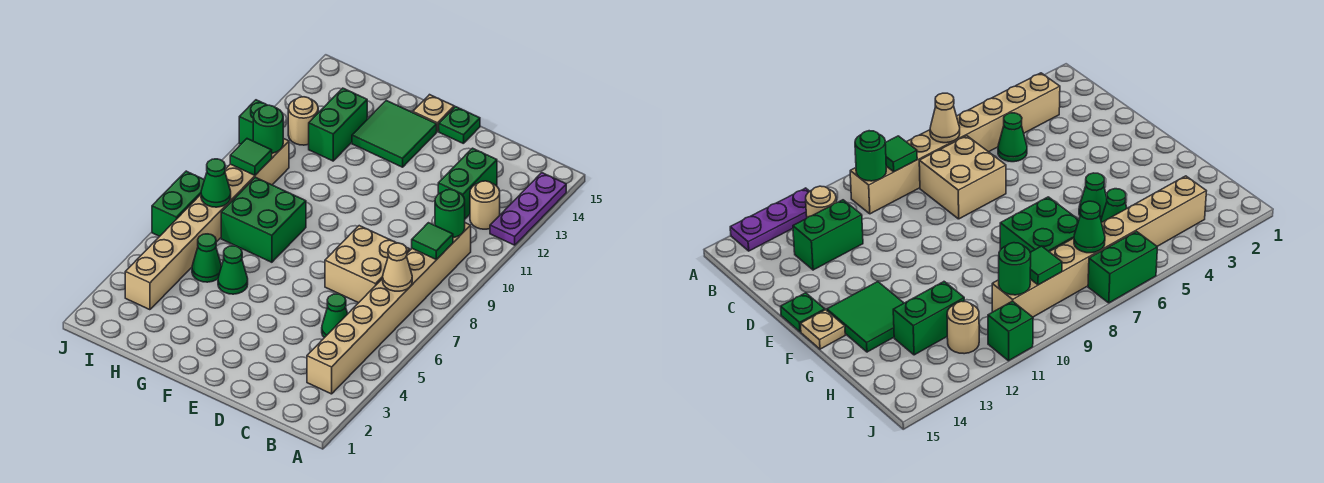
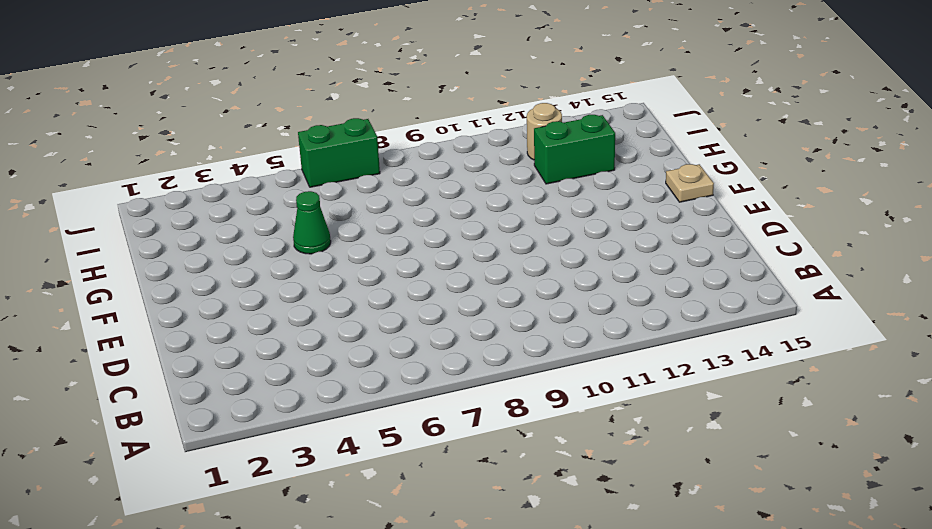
none -> purple plate A12:A14 level 1
none -> tan brick B3:B10 level 1
none -> tan round brick B12 level 1

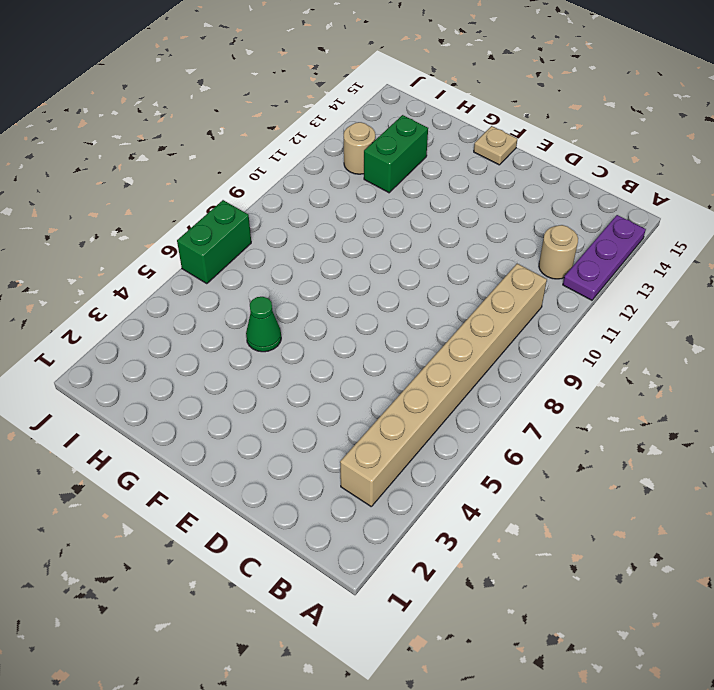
none -> green cone C5 level 1
none -> tan brick C7:D8 level 1
none -> green brick C12:C13 level 1

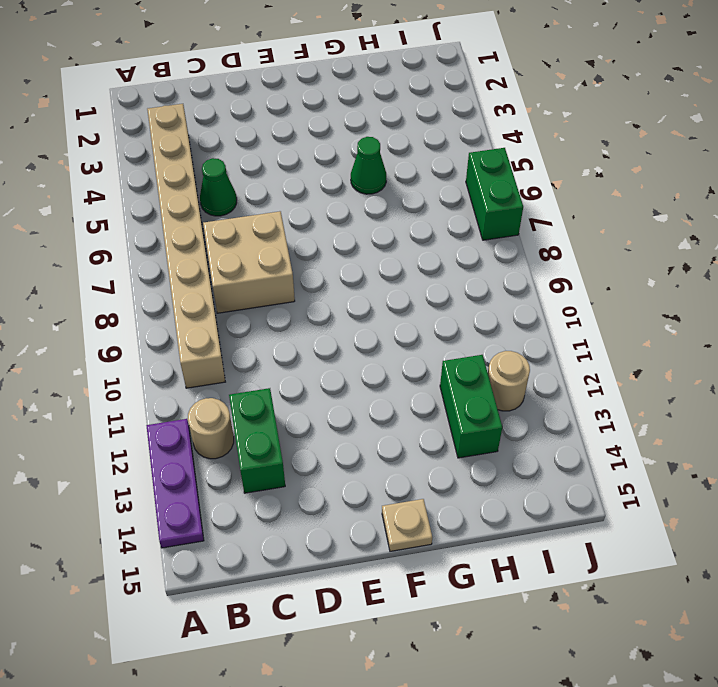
none -> green plate E15 level 1
none -> green tile F13:G14 level 1
none -> green brick G7:H8 level 1

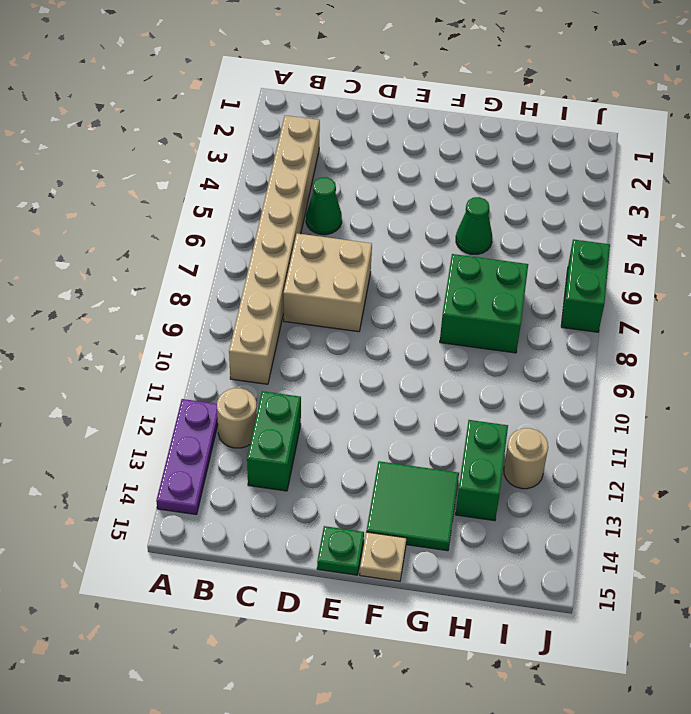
none -> green cone H5 level 1
none -> tan brick I3:I10 level 1
none -> green brick J11 level 1

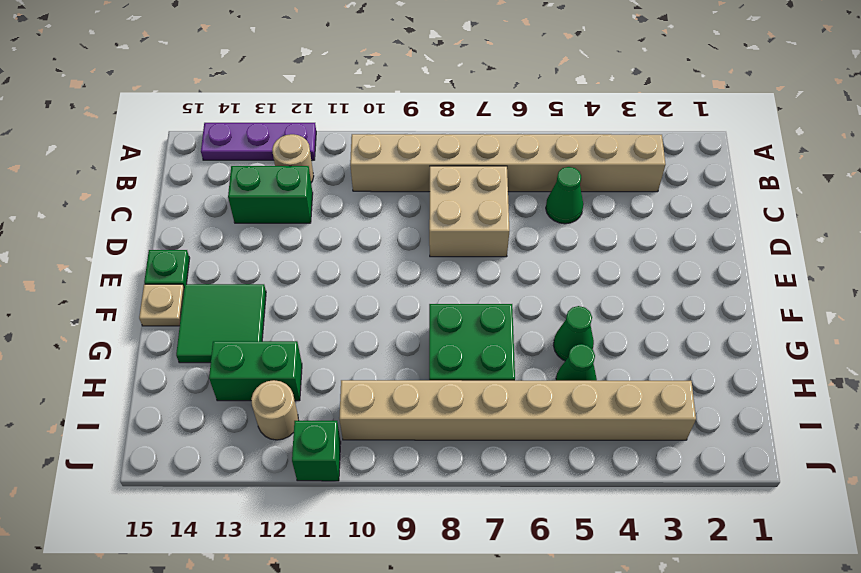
none -> green brick J6:J7 level 1
none -> tan cone B7 level 2
none -> green tile B9 level 2

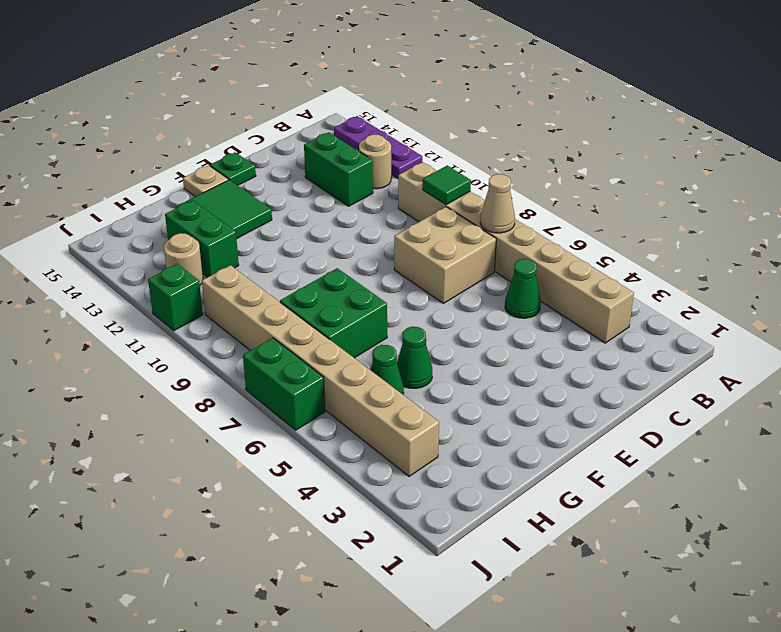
none -> green round brick B10 level 2
none -> green cone I7 level 2
none -> green tile I9 level 2

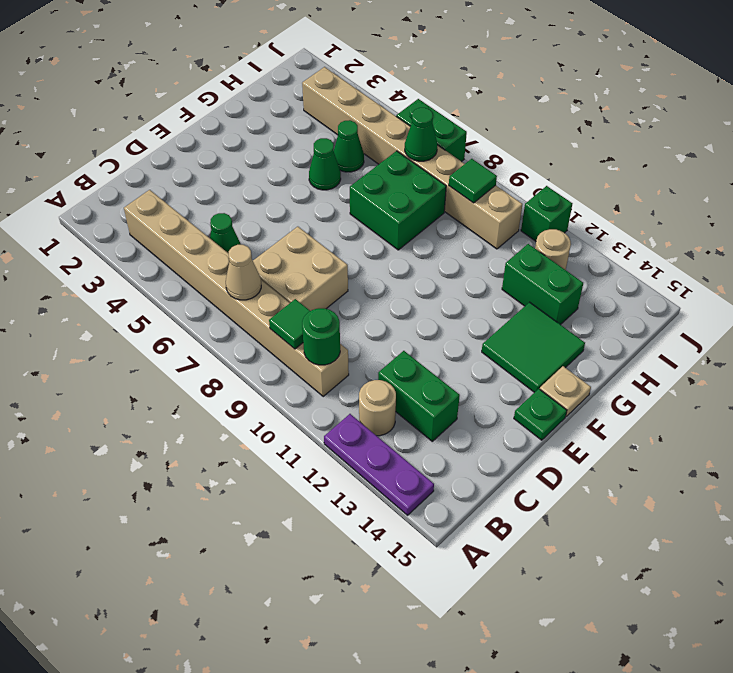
none -> green round brick I10 level 2

